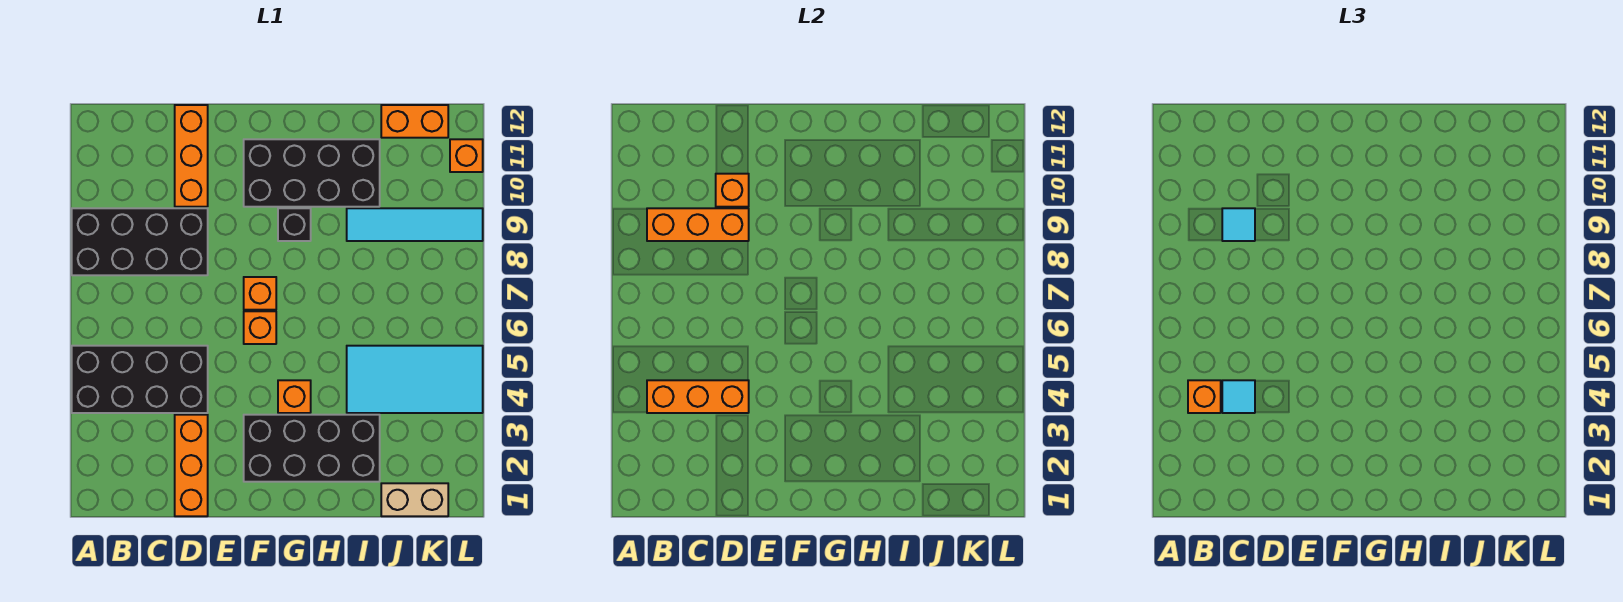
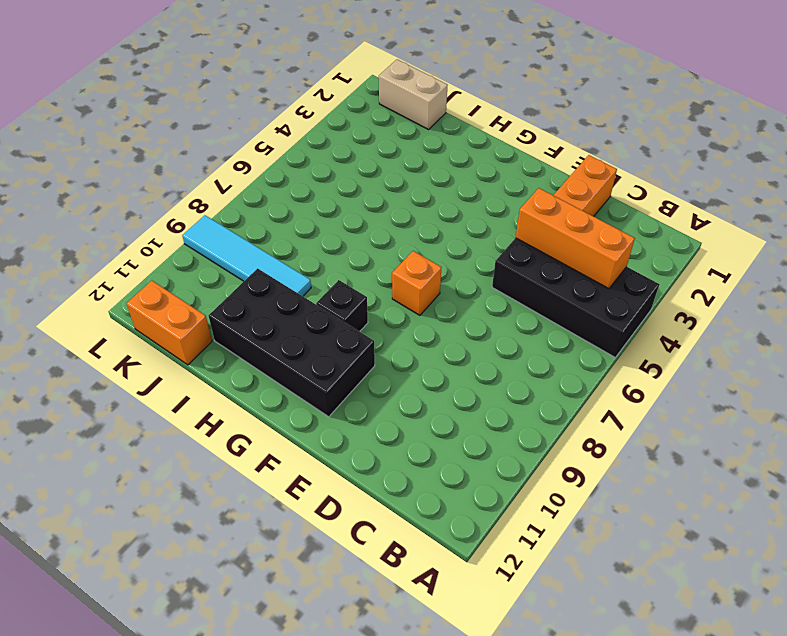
none -> black brick A8:D9 level 1
none -> orange brick D10:D12 level 1
none -> black brick F2:I3 level 1

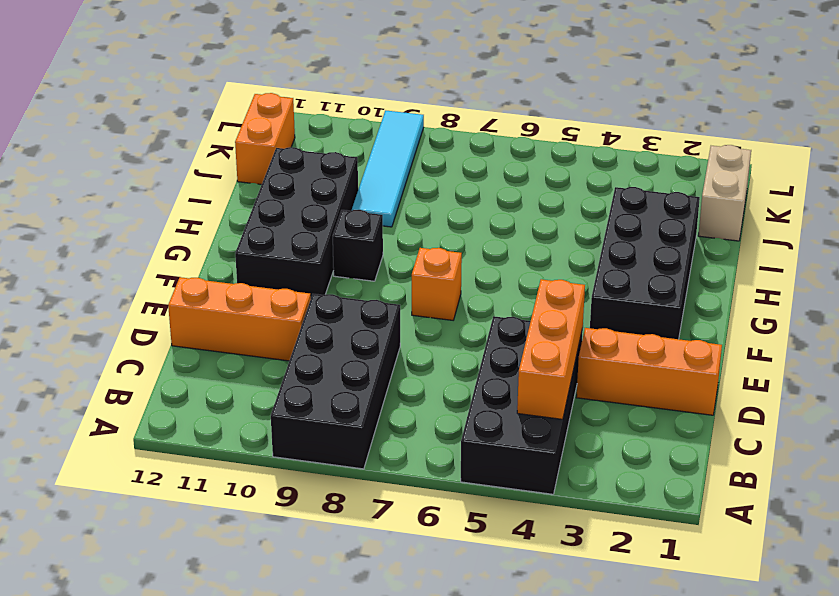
none -> orange brick F6 level 1
none -> orange brick G4 level 1
none -> cyan tile I4:L5 level 1

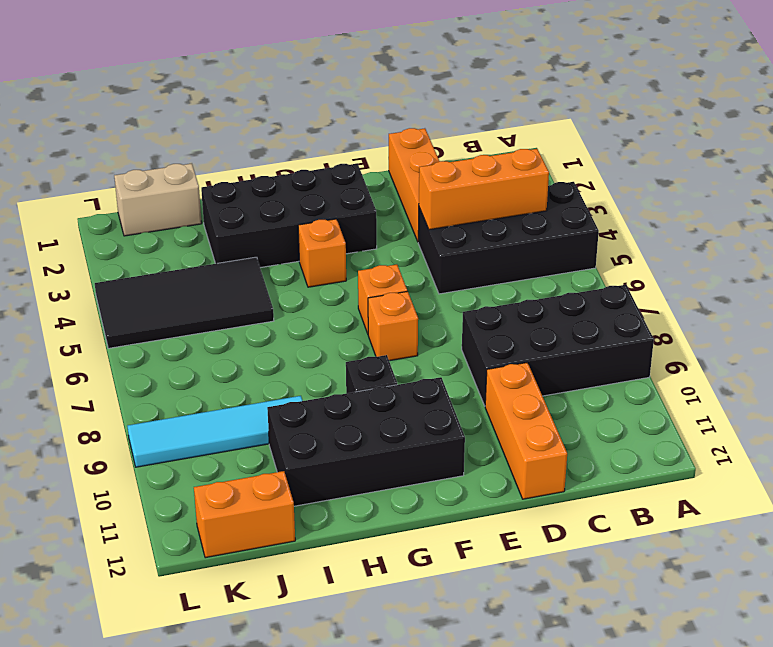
black tile I4:L5 level 1 -> cyan tile I4:L5 level 1
none -> orange brick L11 level 1
none -> orange brick B9:D9 level 2
none -> orange brick D10 level 2

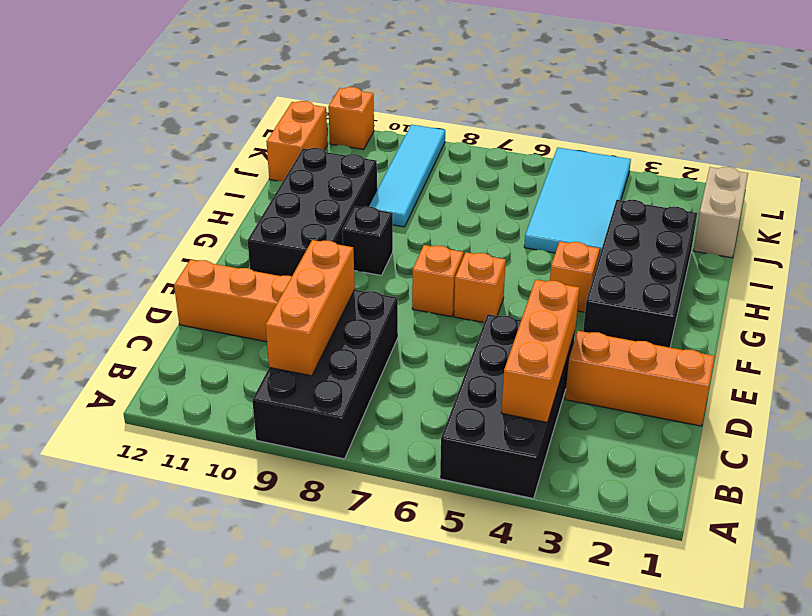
none -> orange brick D10 level 2
none -> orange brick B4 level 3
none -> cyan tile C4 level 3

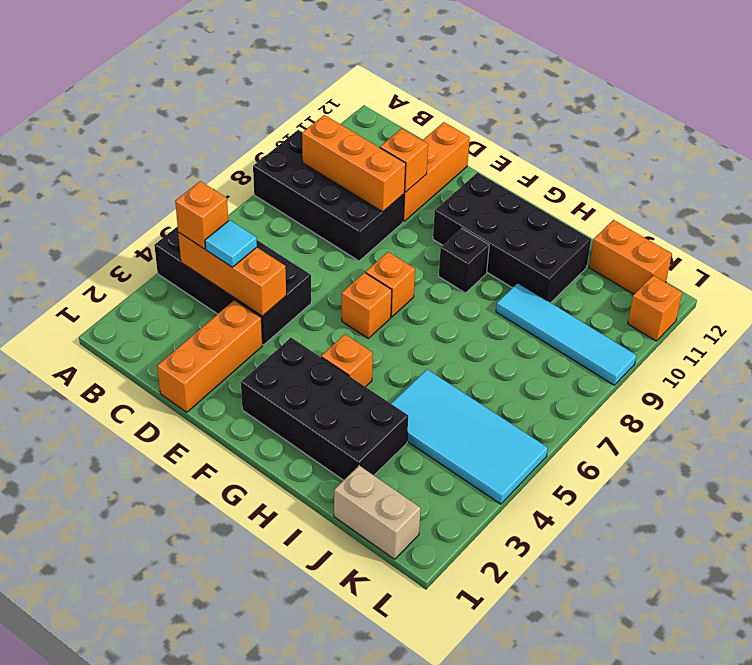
none -> cyan tile C9 level 3

